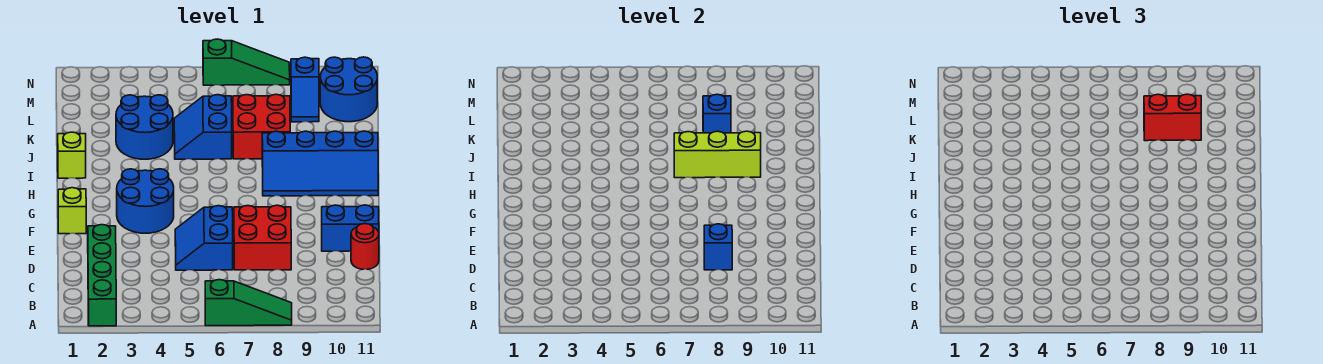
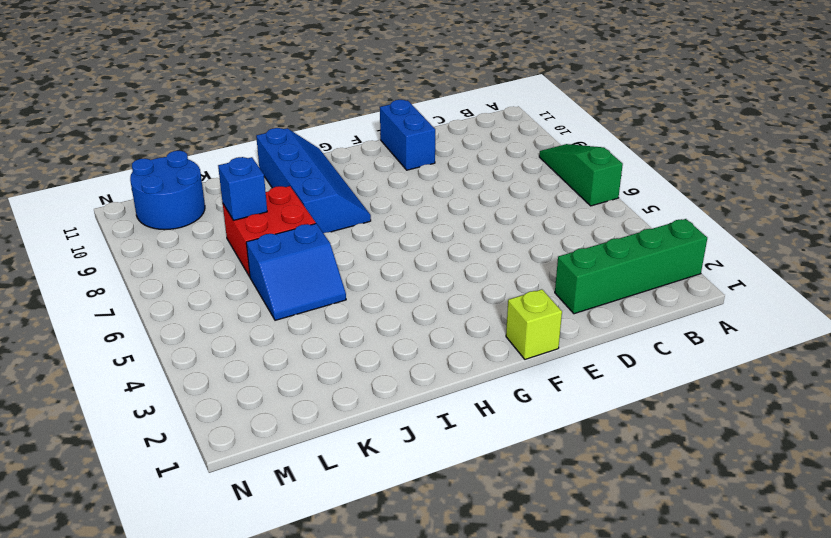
none -> blue slope D5:E6 level 1 top 6
none -> red brick D7:E8 level 1
none -> red round brick D11 level 1

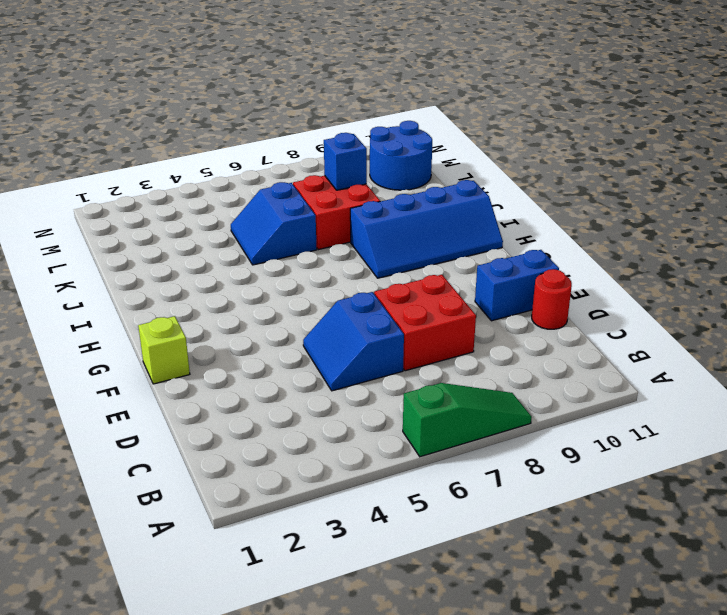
none -> green brick A2:D2 level 1
none -> blue round brick F3:G4 level 1
none -> lime brick I1 level 1

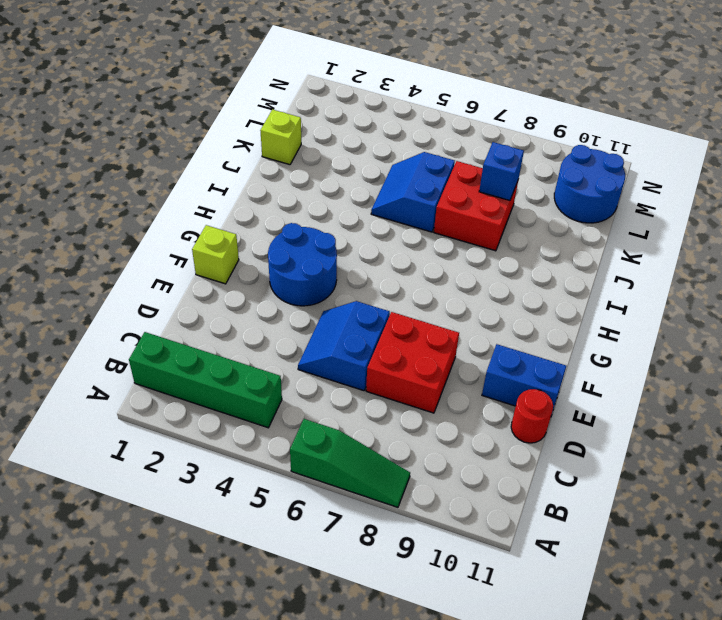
green brick B1:B4 level 1 -> green brick A2:D2 level 1
lime brick K1 level 1 -> lime brick I1 level 1
none -> blue slope H8:I11 level 1 top I
none -> blue round brick J3:K4 level 1
none -> blue slope L9:M9 level 1 top M

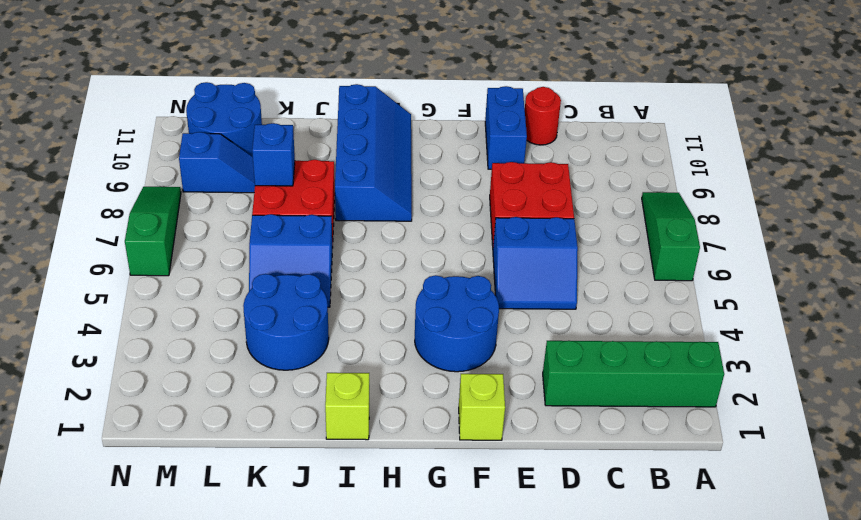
none -> blue brick D8 level 2
none -> lime brick I7:I9 level 2
none -> red brick K8:K9 level 3

